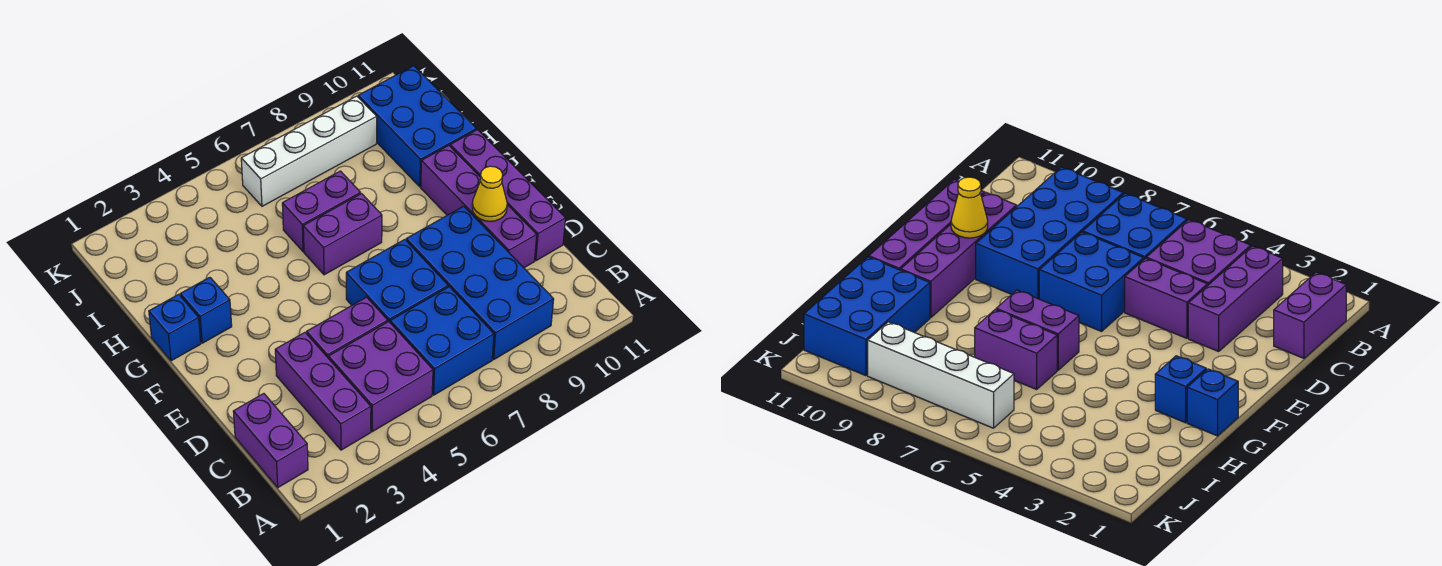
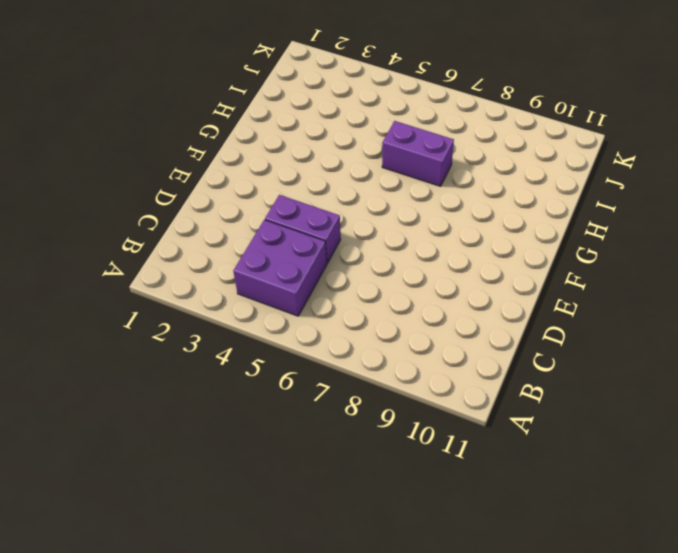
none -> purple brick B1:C1 level 1
none -> purple brick B3:D3 level 1
none -> blue brick B6:C7 level 1

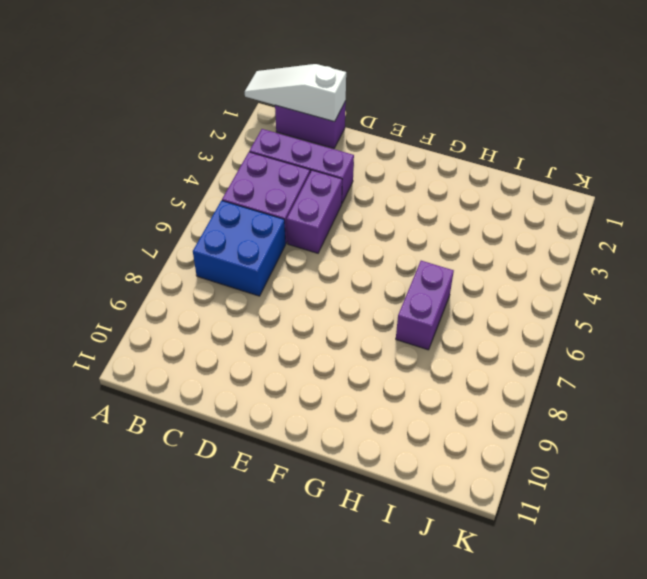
white slope A1:C1 level 2 top C -> none
none -> blue brick B8:E9 level 1
none -> blue brick D6:E7 level 1
none -> purple brick D10:G10 level 1

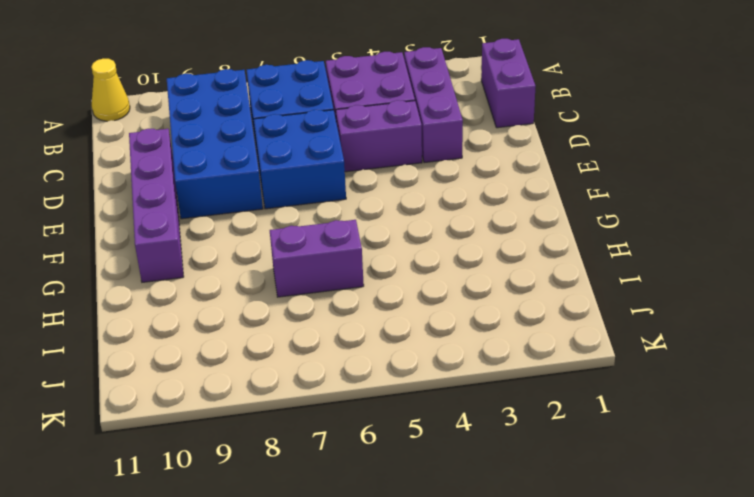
yellow cone A11 level 1 -> yellow cone E10 level 2
none -> purple brick D11:G11 level 1
none -> blue brick G1 level 1
none -> blue brick G2 level 1

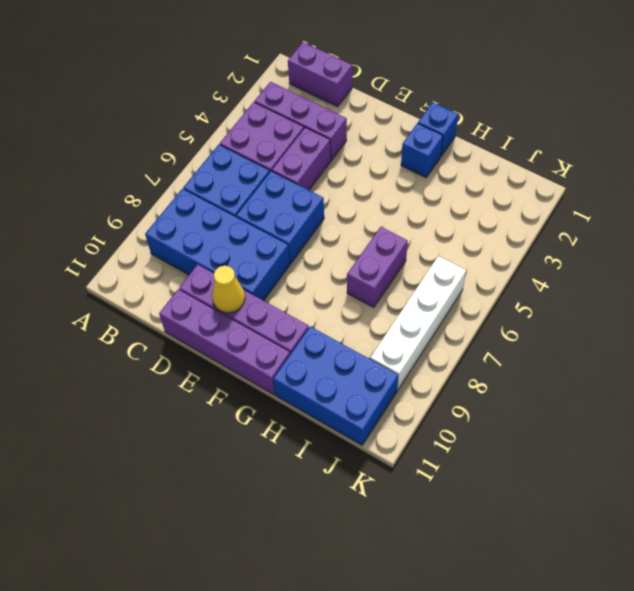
none -> purple brick G6:G7 level 1

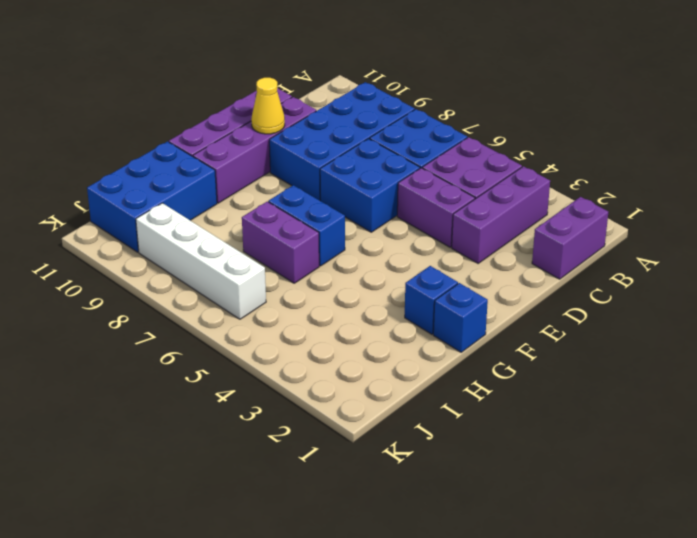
blue brick G6:G7 level 1 -> purple brick G6:G7 level 1

